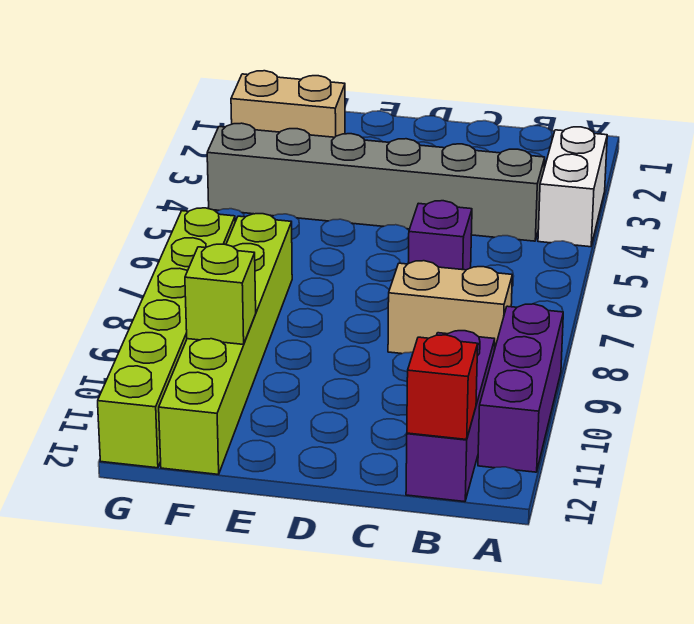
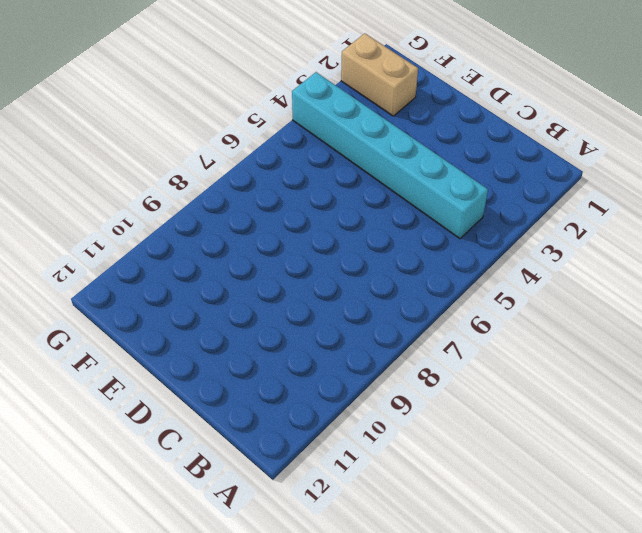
cyan brick B4:G4 level 1 -> grey brick B4:G4 level 1
none -> white brick A3:A4 level 1
none -> purple brick A9:A11 level 1

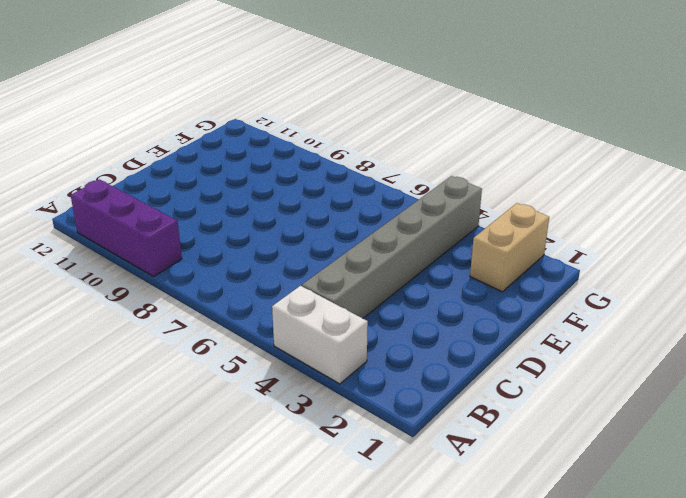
none -> tan brick B8:C8 level 1
none -> purple brick B10:B12 level 1

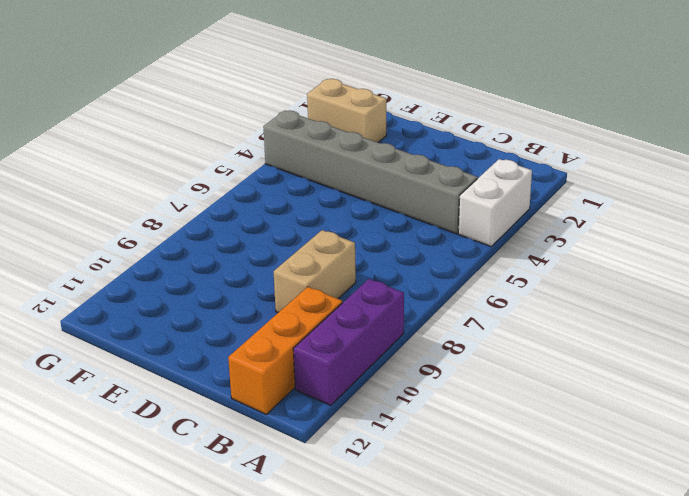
orange brick B10:B12 level 1 -> purple brick B10:B12 level 1
tan brick C8:C9 level 1 -> tan brick B8:C8 level 1
none -> purple brick C6 level 1
none -> lime brick F7:F12 level 1

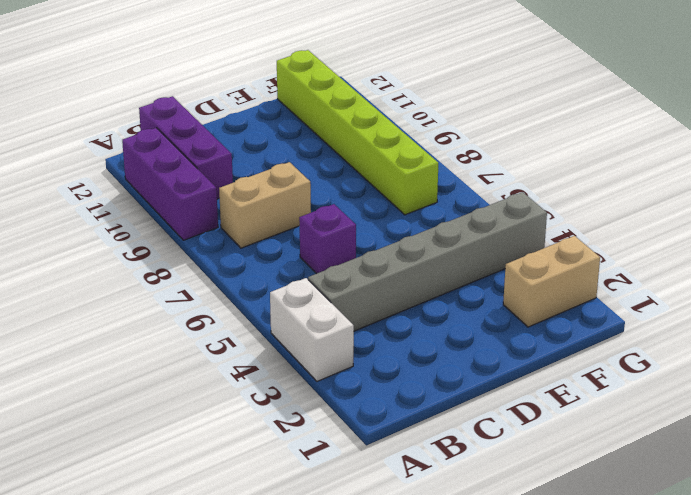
none -> lime brick G7:G12 level 1
none -> red brick B12 level 2

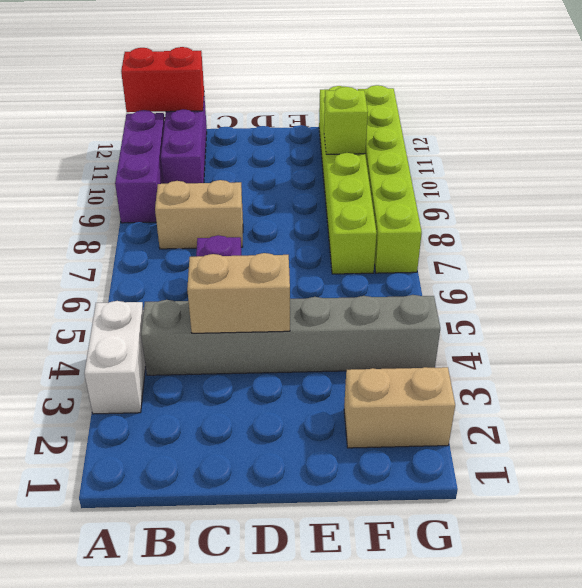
red brick A12:B12 level 2 -> red brick B12 level 2
tan brick C4:D4 level 2 -> none

